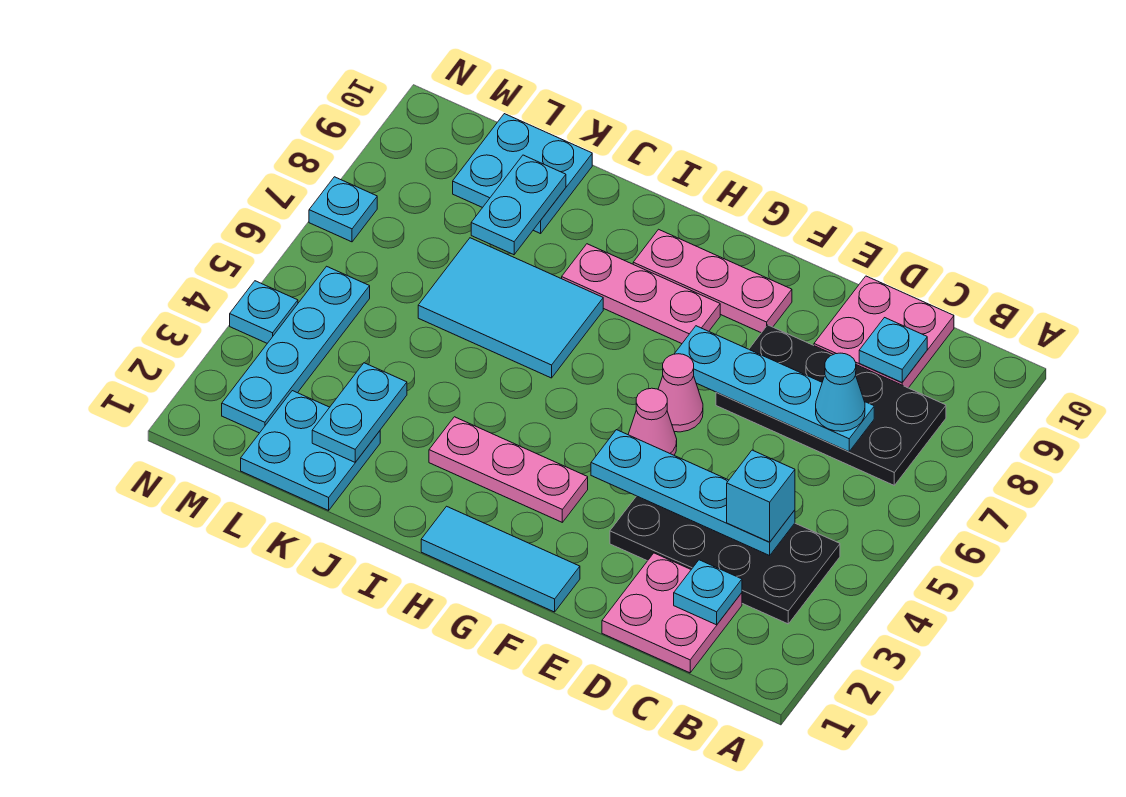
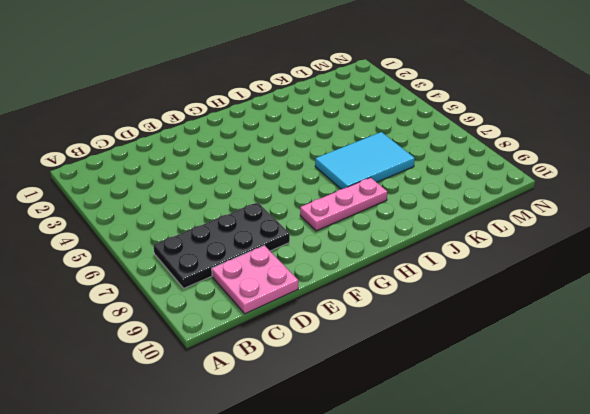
none -> black plate B3:E4 level 1
none -> pink plate C1:D2 level 1
none -> cyan tile F1:H1 level 1

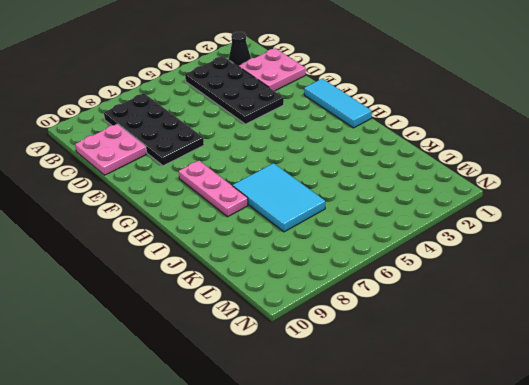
black cone B2 level 1 -> none
none -> pink cone F5 level 1
none -> pink cone F6 level 1
none -> pink plate F9:H9 level 1

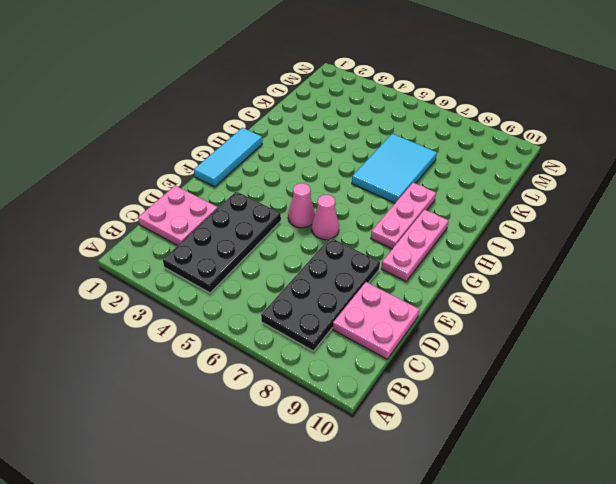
none -> pink plate G3:I3 level 1
none -> cyan plate K1:L2 level 1
none -> cyan plate K9:L10 level 1

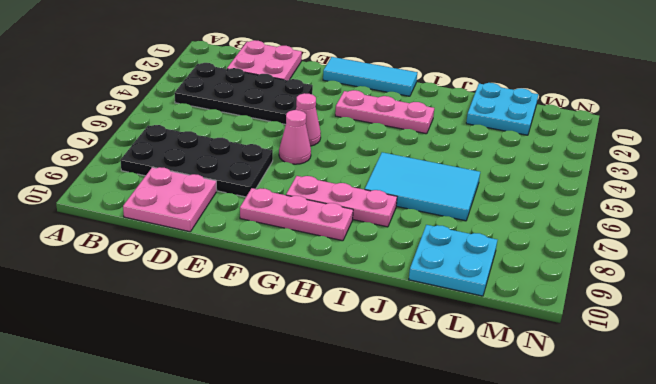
none -> cyan plate M2:M5 level 1
none -> cyan plate N4 level 1
none -> cyan plate N7 level 1

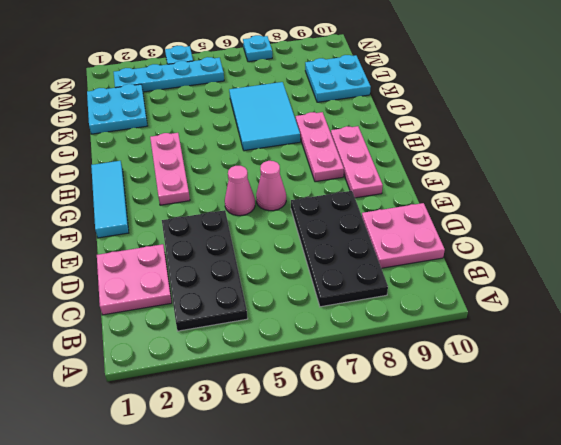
none -> cyan plate C2 level 2
none -> cyan plate C4:F4 level 2
none -> cyan plate C7:F7 level 2

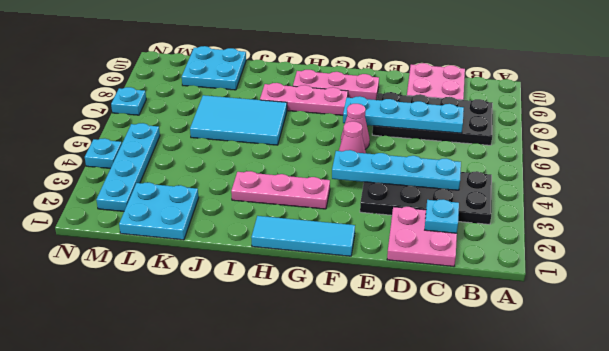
none -> cyan plate C9 level 2
none -> cyan plate K2:K3 level 2
none -> cyan plate K8:K9 level 2

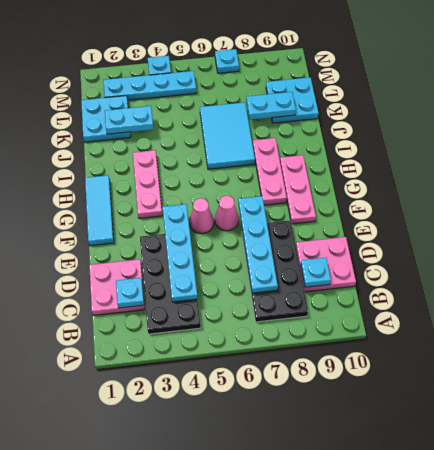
none -> cyan brick C4 level 3
none -> cyan cone C7 level 3

